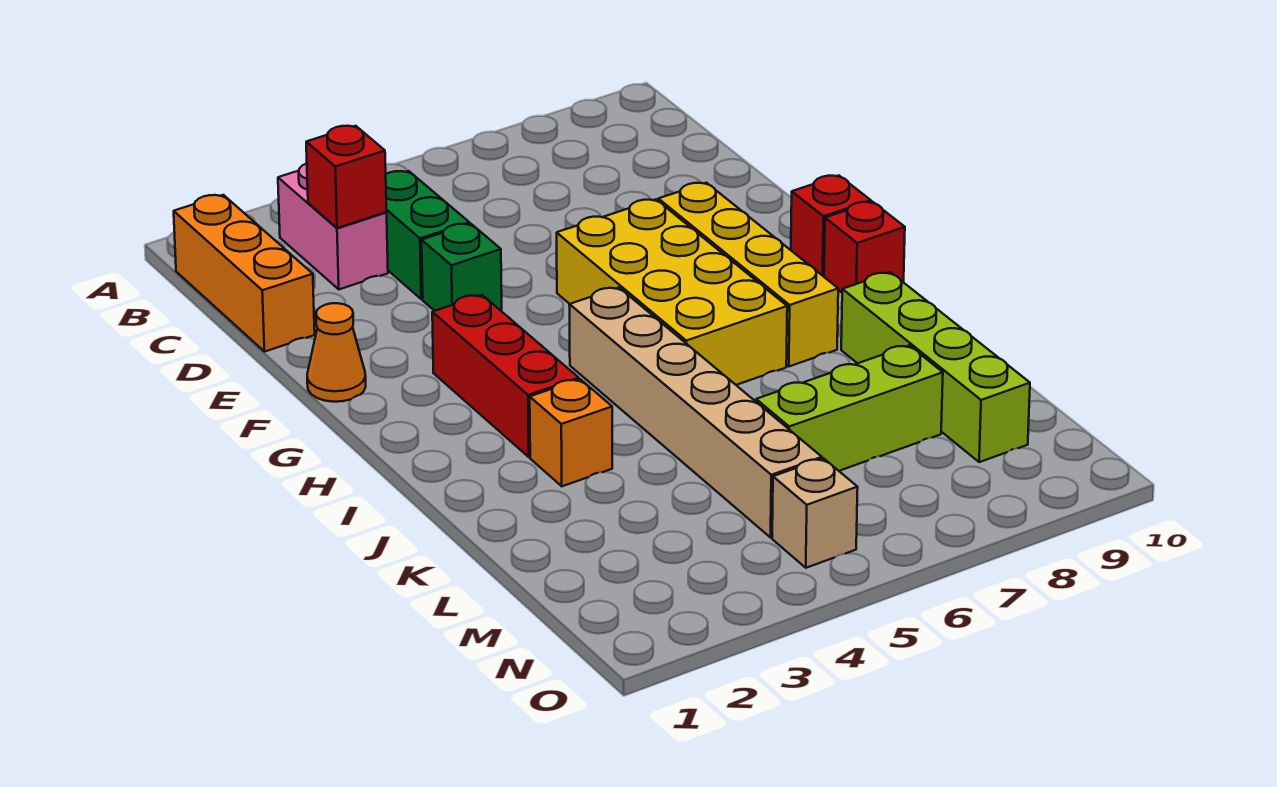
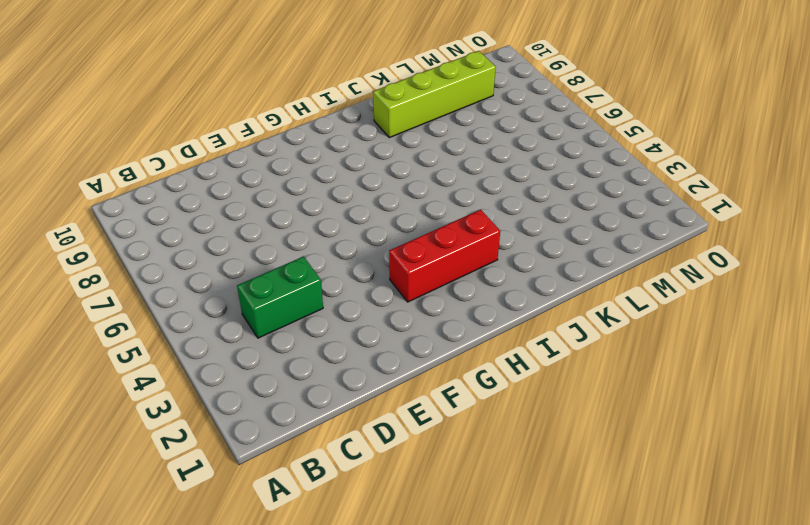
none -> orange brick B1:D1 level 1
none -> pink brick B3:C3 level 1
none -> green brick E4 level 1

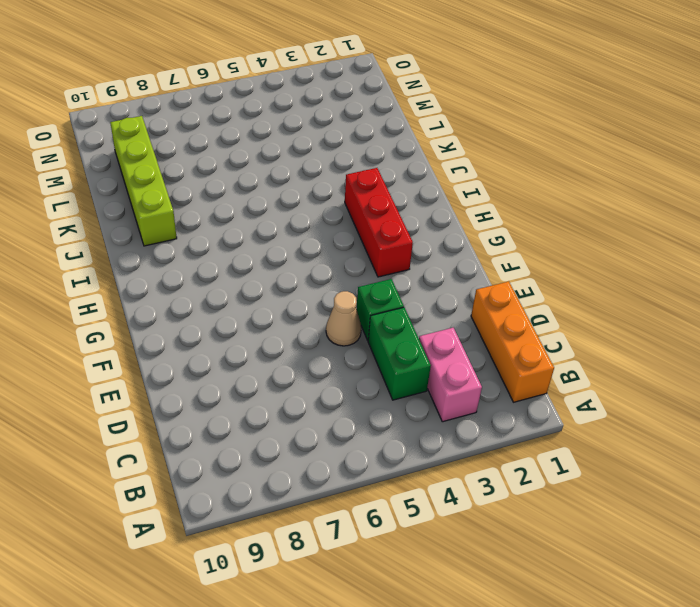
tan cone E5 level 1 -> none
none -> orange cone F1 level 1
none -> yellow brick F6:I7 level 1
none -> yellow brick F8:I8 level 1

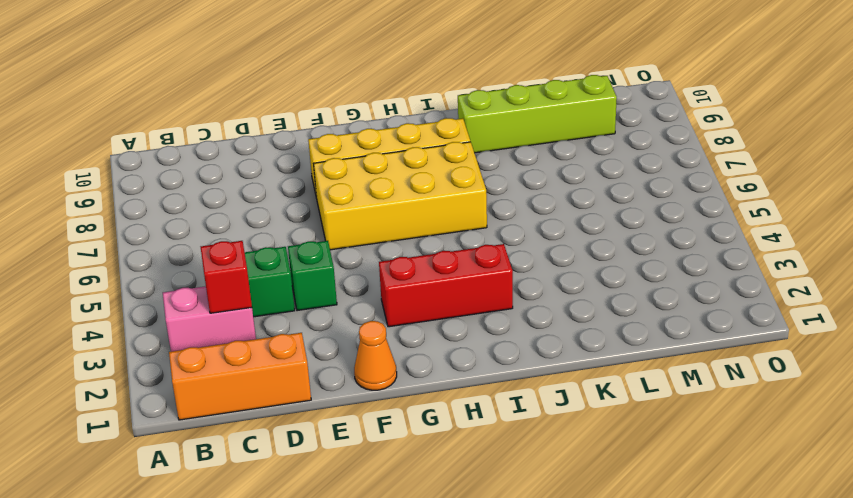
none -> red brick G10 level 1
none -> tan brick H5:M5 level 1
none -> red brick H10 level 1

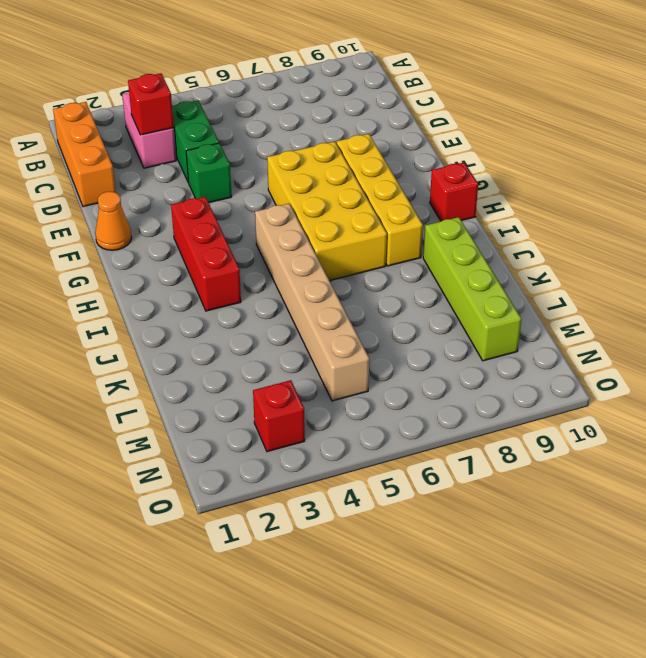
red brick N3 level 1 -> red brick G10 level 1
none -> orange brick J3 level 1
none -> lime brick L6:L8 level 1
none -> tan brick N5 level 1

